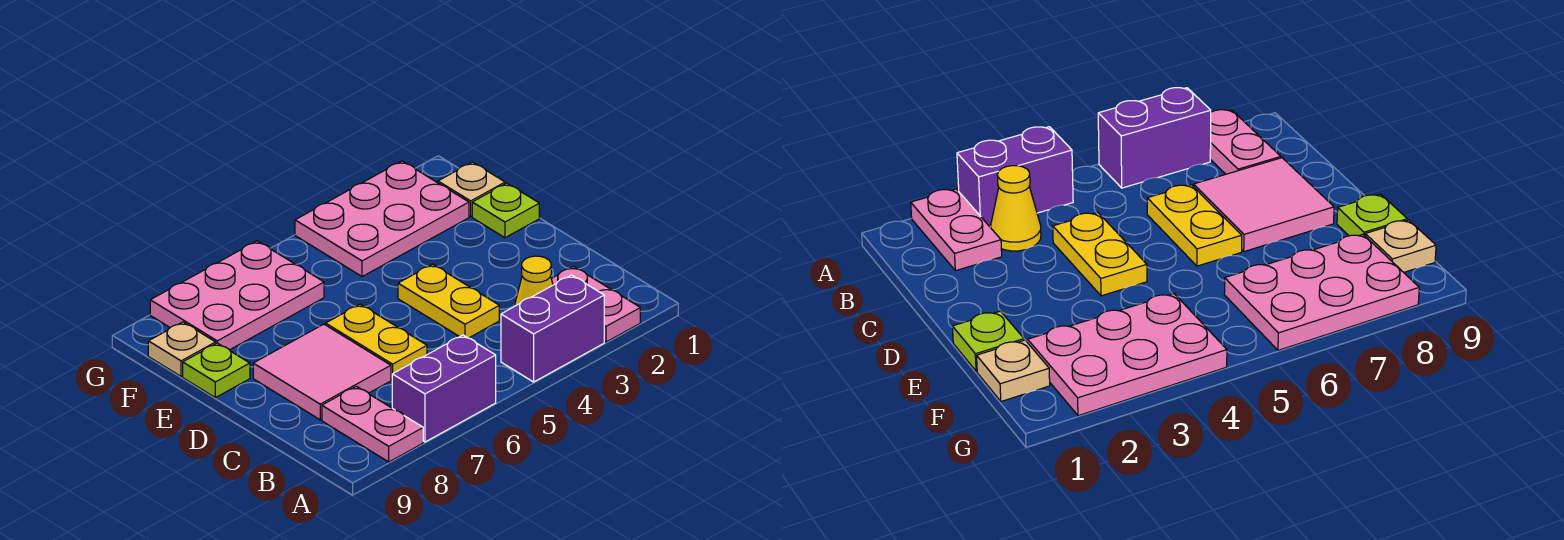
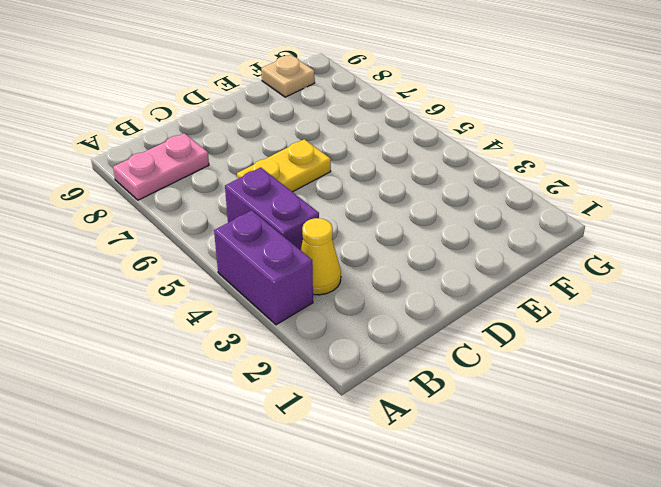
purple brick B4:B5 level 1 -> purple brick A6:A7 level 1
none -> pink plate A2:B2 level 1
none -> yellow plate C4:D4 level 1
none -> pink tile C7:D8 level 1

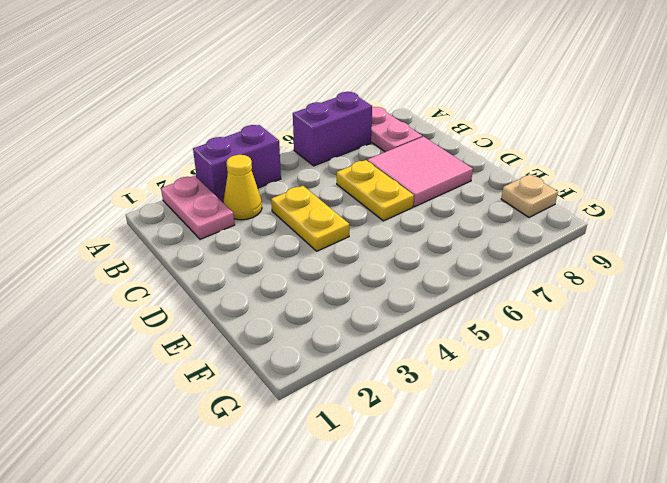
none -> lime plate E1 level 1
none -> lime plate E9 level 1
none -> tan plate F1 level 1

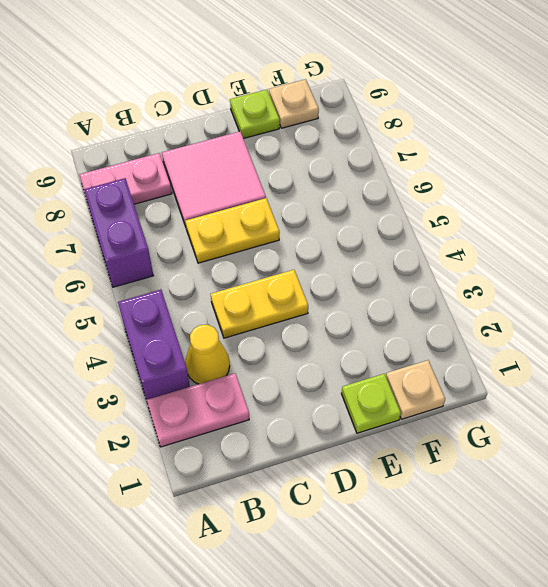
none -> pink plate F2:G4 level 1
none -> pink plate F6:G8 level 1

